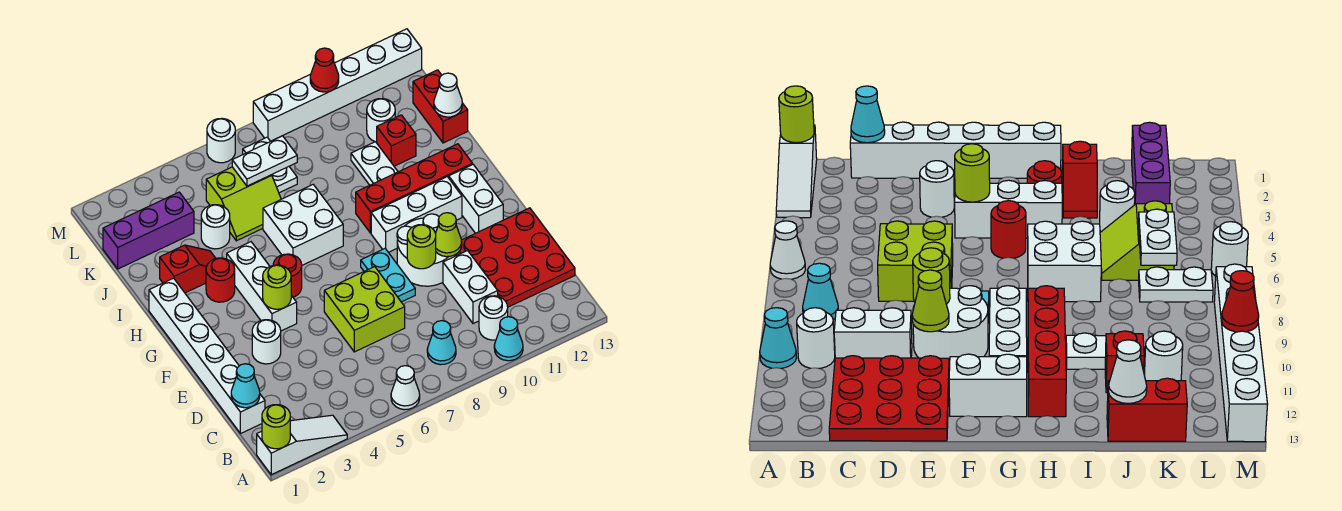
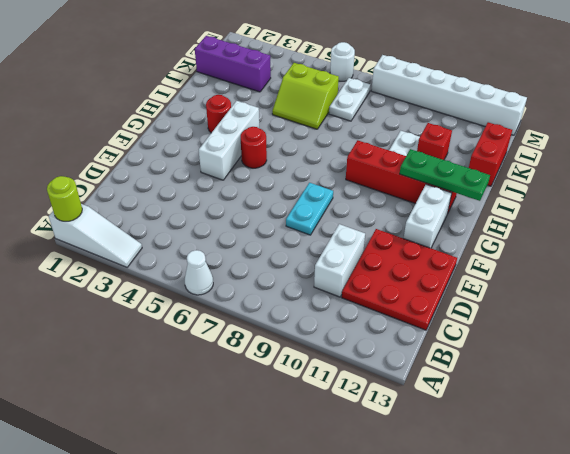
green plate H11:H13 level 2 -> none
none -> cyan cone A10 level 1
none -> cyan cone B8 level 1
none -> white round brick B10 level 1
none -> white brick C1:H1 level 1

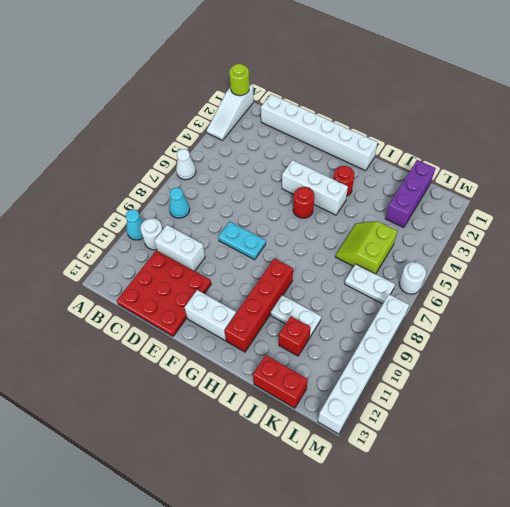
none -> lime brick D6:E7 level 1
none -> white round brick E3 level 1
none -> white round brick E9:F10 level 1
none -> white brick G9:G11 level 1

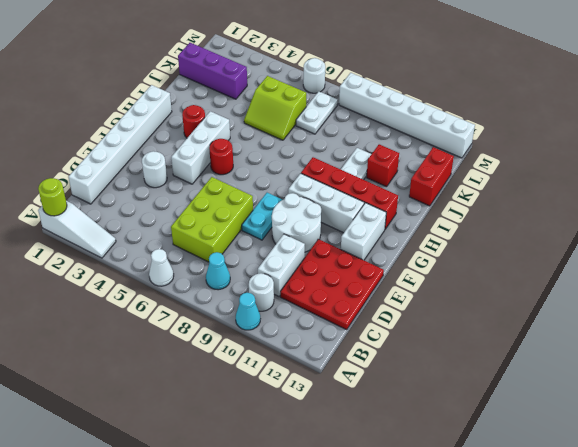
lime brick C6:E7 level 1 -> lime brick D6:E7 level 1
none -> white brick H6:I7 level 1
none -> red slope I2:I3 level 1 top 2
none -> white round brick J4 level 1
none -> white round brick K11 level 1

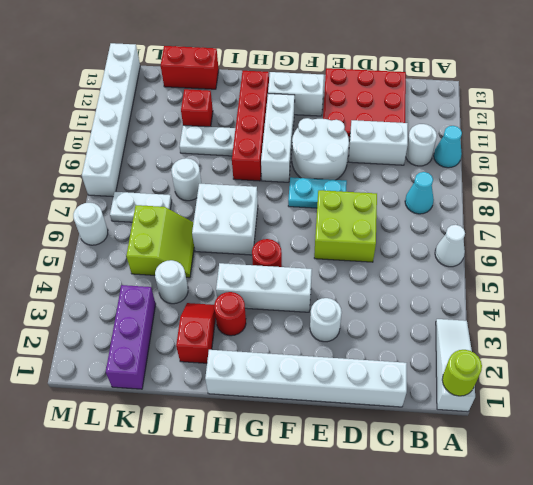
white round brick J8 level 1 -> white round brick K11 level 1
none -> cyan cone C1 level 2
none -> lime round brick E9 level 2
none -> lime cone E10 level 2
none -> lime round brick F4 level 2

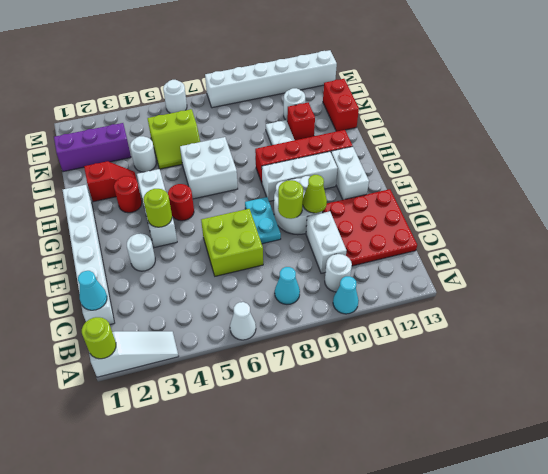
none -> white plate K7:L7 level 1
none -> white cone J13 level 2
none -> white plate K6:K7 level 2
none -> red cone M10 level 2

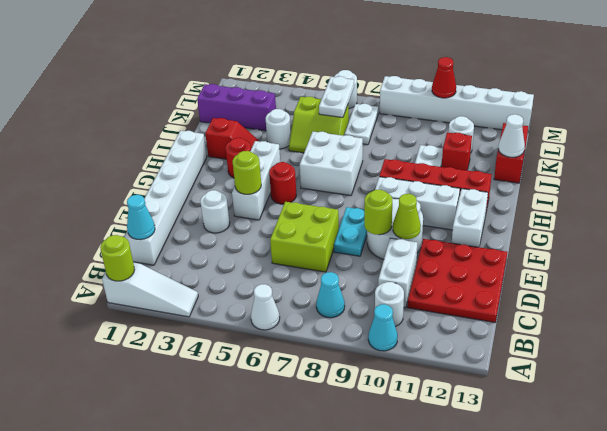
white plate K6:L6 level 2 -> white plate K6:K7 level 2

